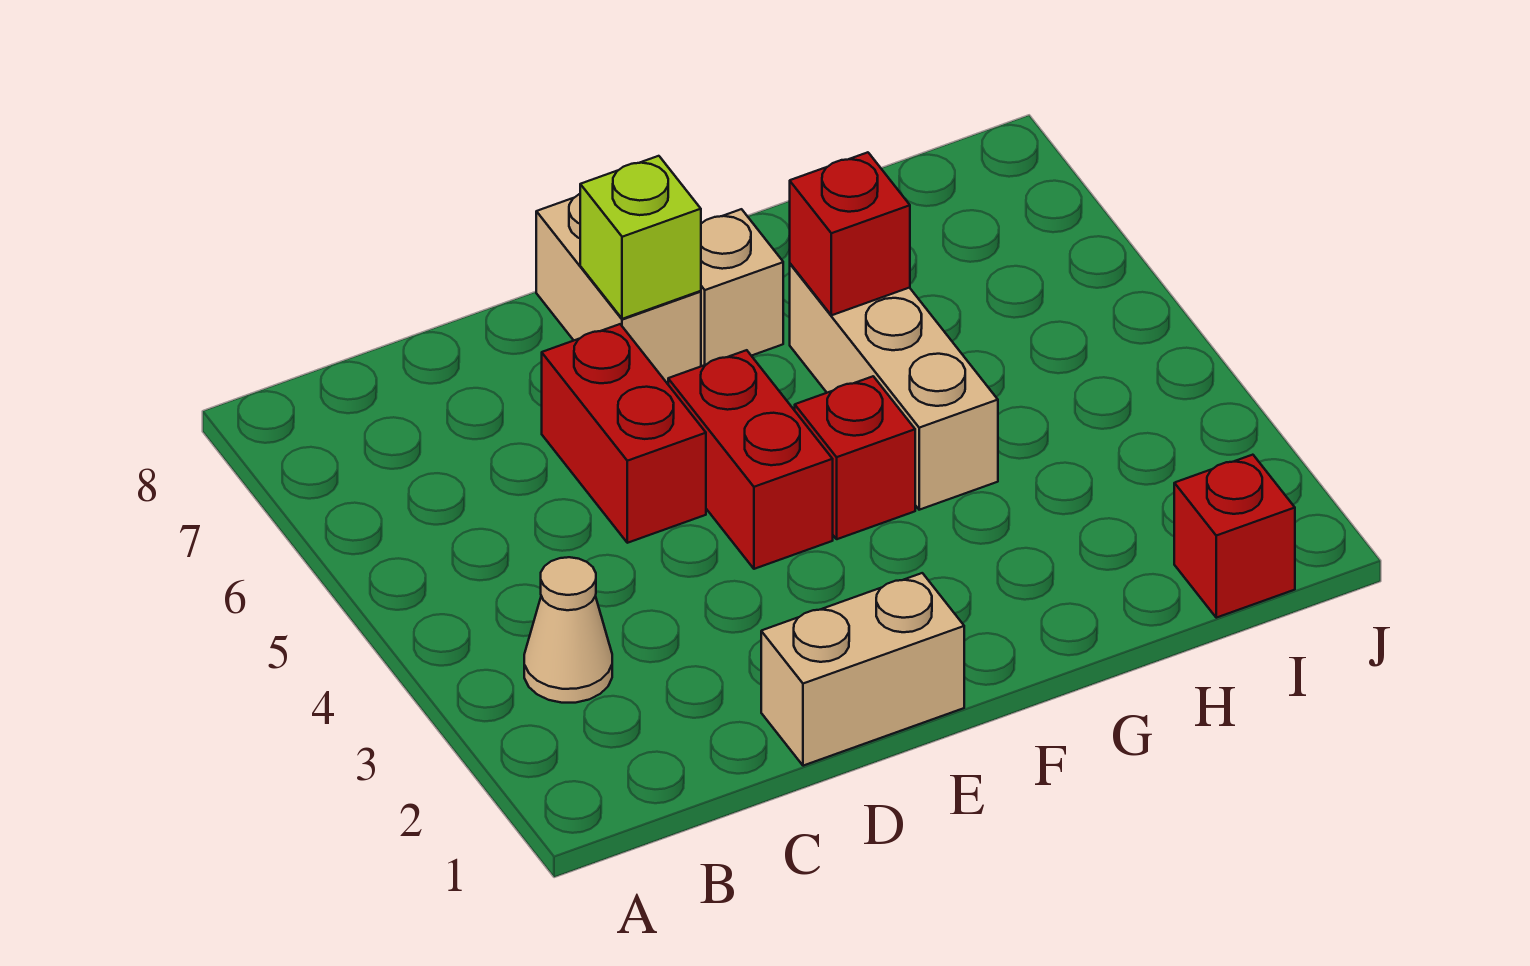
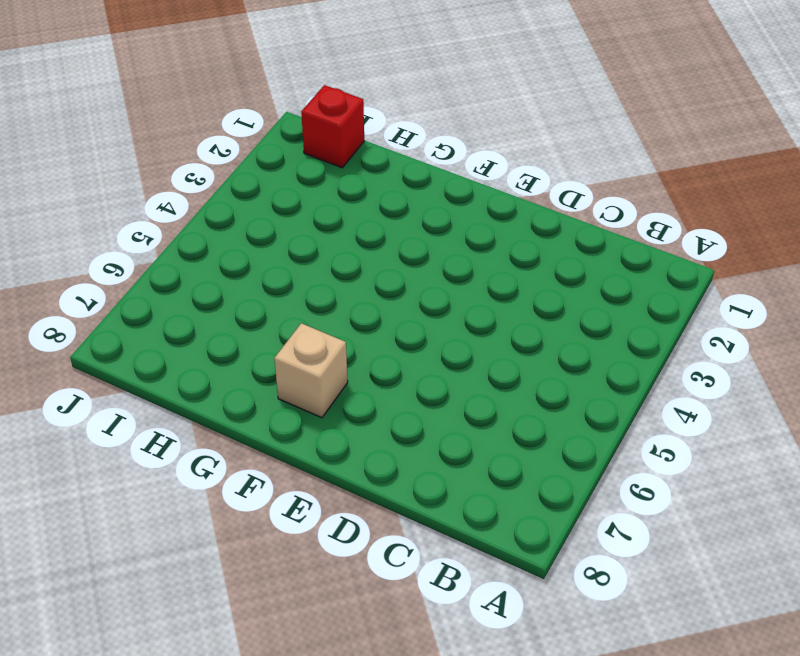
none -> tan cone B3 level 1
none -> tan brick D1:E1 level 1

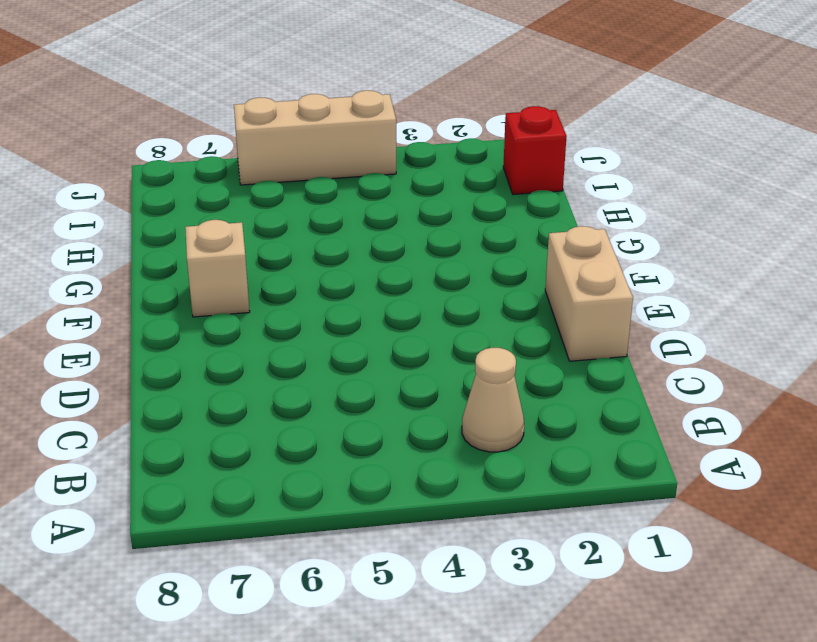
tan brick J4:J6 level 1 -> tan brick G4:G6 level 1
none -> red brick D5:D6 level 1
none -> red brick E4:E5 level 1

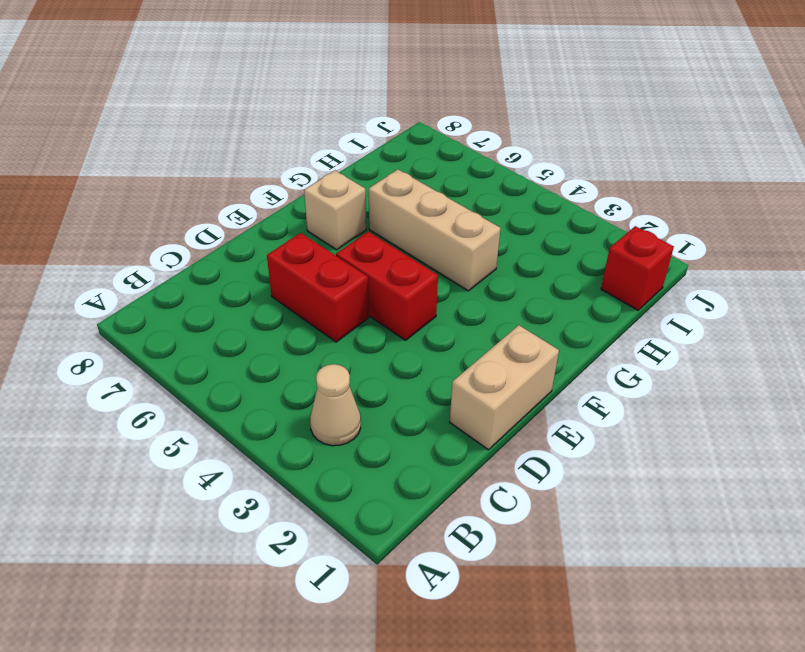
none -> tan brick E7:E8 level 1
none -> red brick F4 level 1

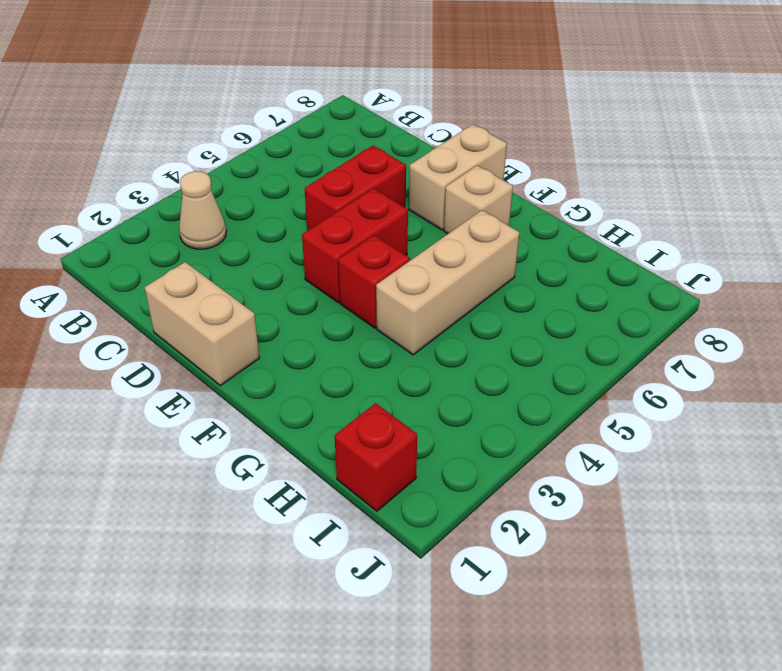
none -> lime brick E7 level 2
none -> red brick G6 level 2

